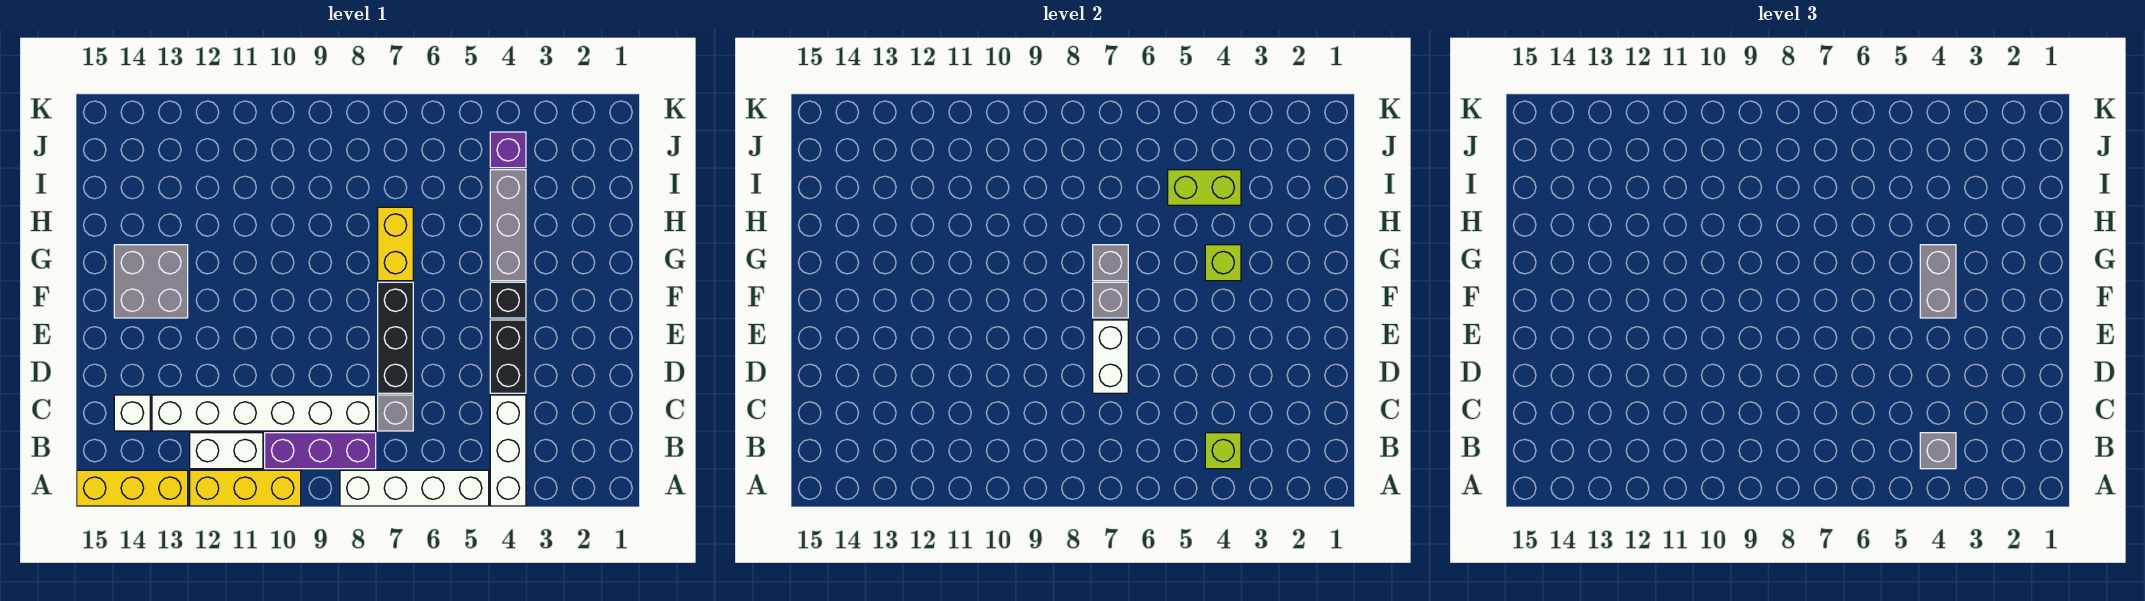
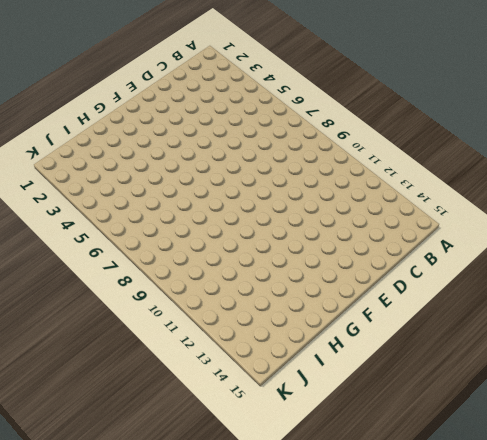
none -> white brick A4:C4 level 1
none -> white brick A5:A8 level 1
none -> yellow brick A10:A12 level 1

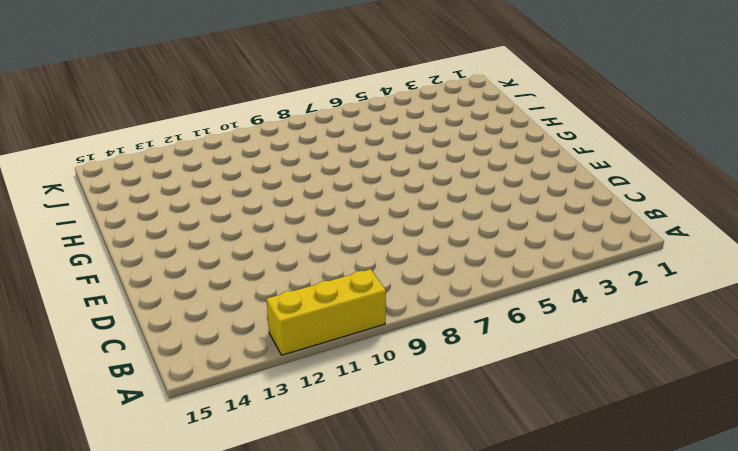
none -> white brick A4:C4 level 1
none -> white brick A5:A8 level 1
none -> yellow brick A13:A15 level 1

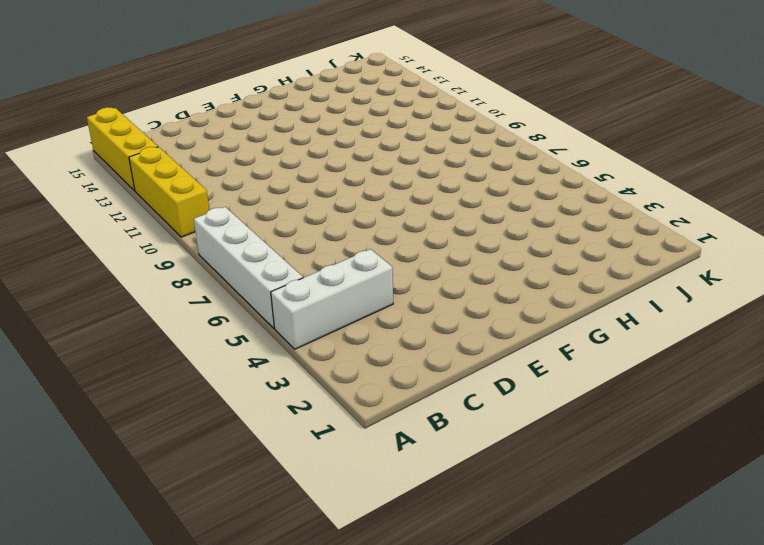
none -> purple brick B8:B10 level 1
none -> white brick B11:B12 level 1
none -> grey brick C7 level 1

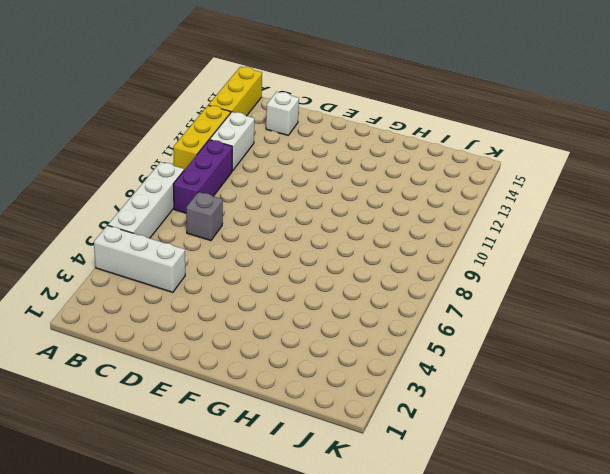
none -> white brick C8:C13 level 1
none -> black brick D4:E4 level 1
none -> black brick D7:F7 level 1

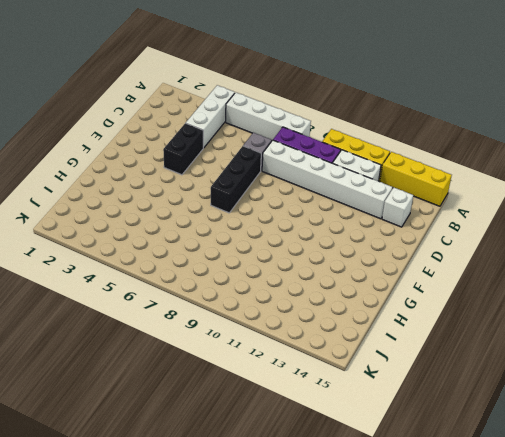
none -> black brick F4 level 1
none -> grey brick F13:G14 level 1
none -> grey brick G4:I4 level 1

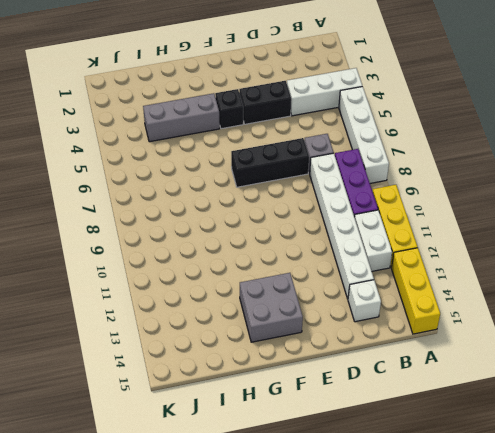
none -> yellow brick G7:H7 level 1
none -> purple brick J4 level 1
none -> lime brick B4 level 2

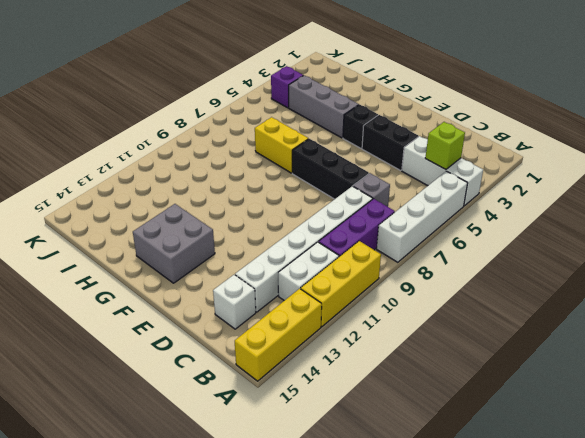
none -> white brick D7:E7 level 2
none -> grey brick F7 level 2
none -> lime brick G4 level 2

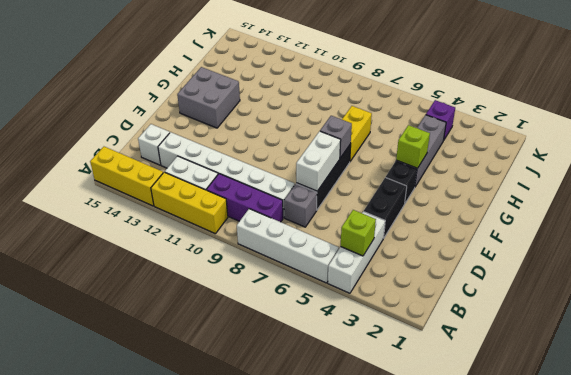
none -> grey brick G7 level 2
none -> lime brick I4:I5 level 2
none -> grey brick B4 level 3

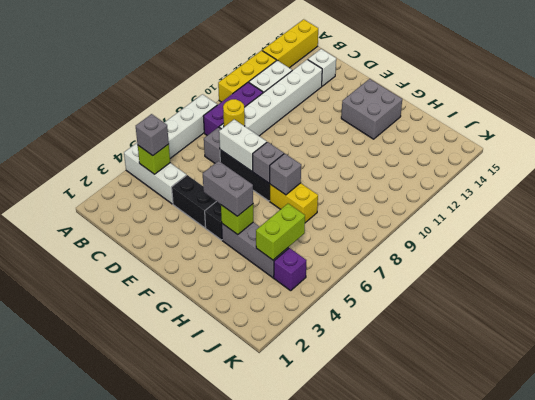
yellow round brick C8 level 2 -> none

